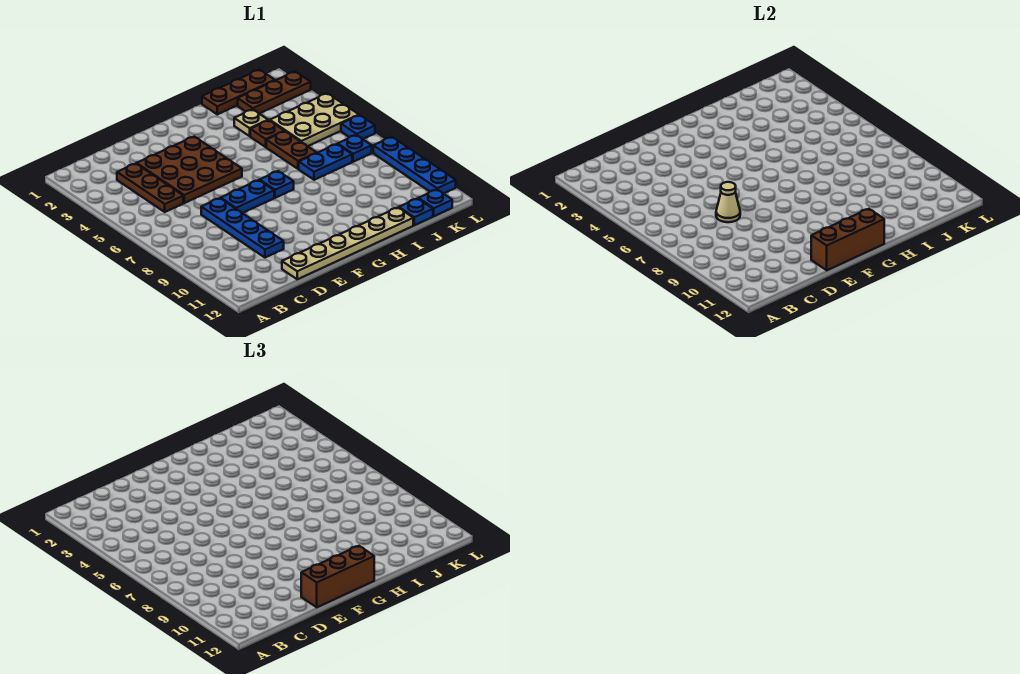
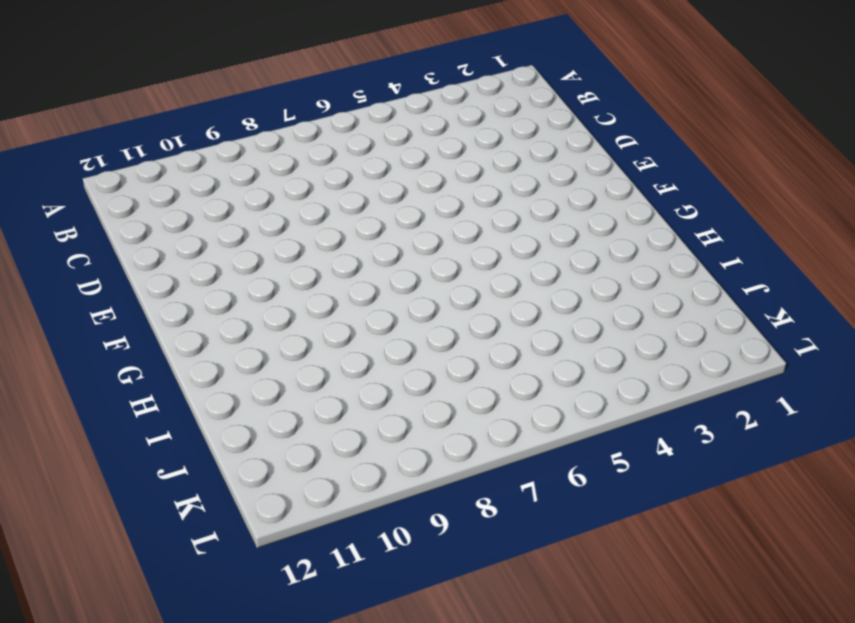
none -> brown plate C3:C5 level 1
none -> brown plate D3:F5 level 1
none -> blue plate D7:D10 level 1

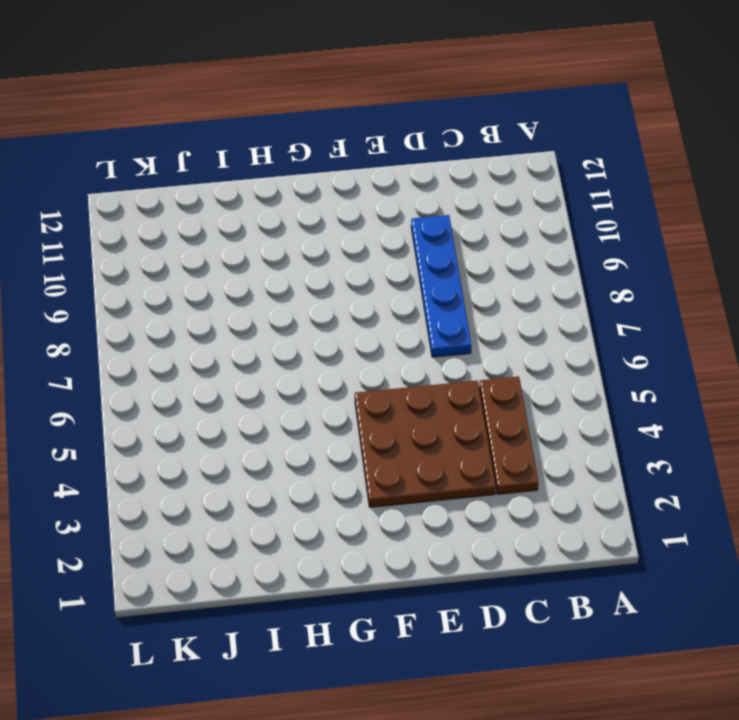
none -> tan plate D12:I12 level 1
none -> blue plate E7:F7 level 1
none -> blue plate G7 level 1

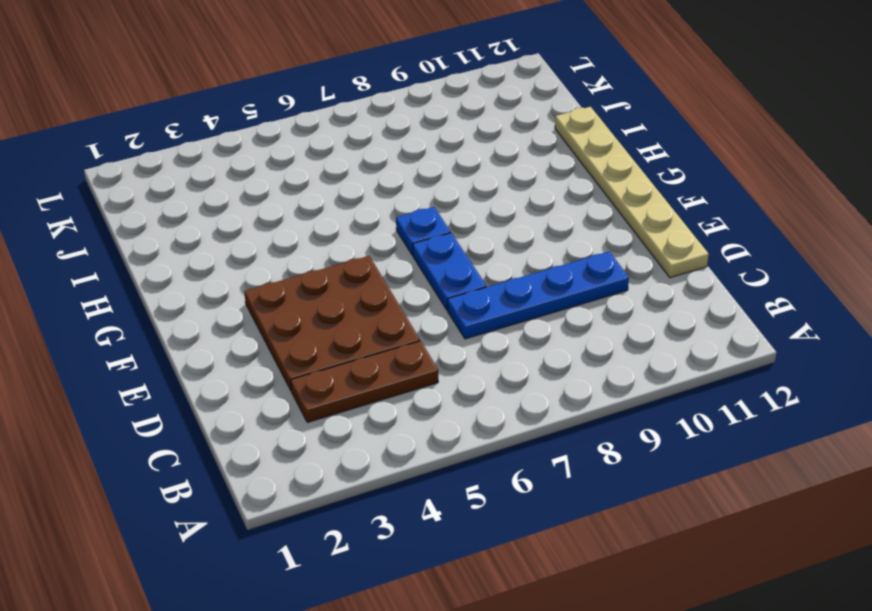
none -> brown plate I1:K1 level 1
none -> tan plate I3 level 1
none -> brown plate I4 level 1

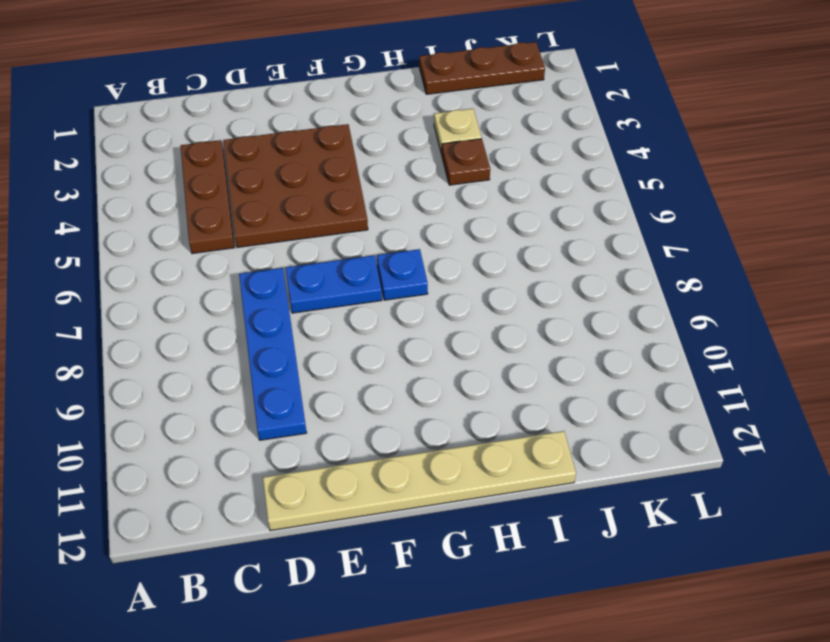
none -> brown plate I5:I6 level 1
none -> blue plate I7:J7 level 1
none -> brown plate J2:L2 level 1

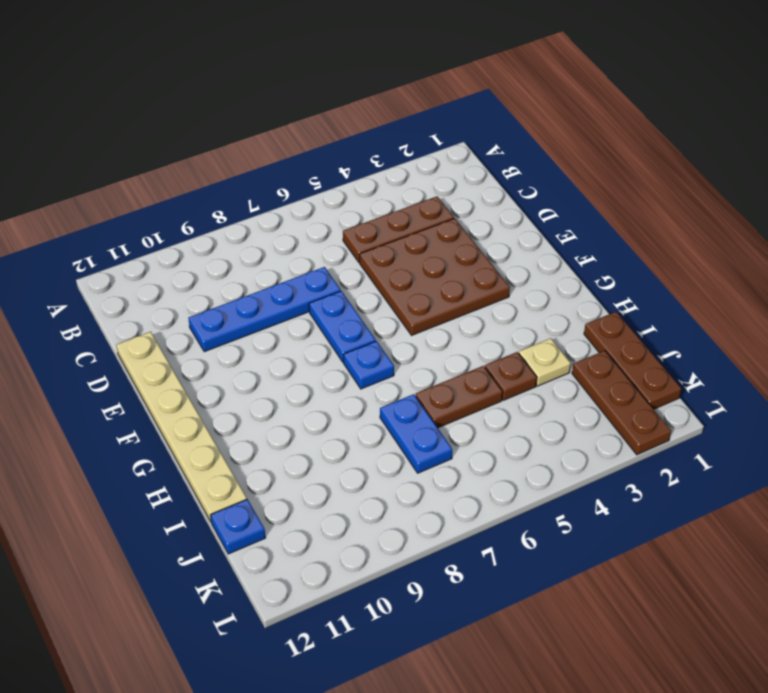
none -> tan plate J4:L5 level 1
none -> blue plate K7 level 1
none -> blue plate K12 level 1

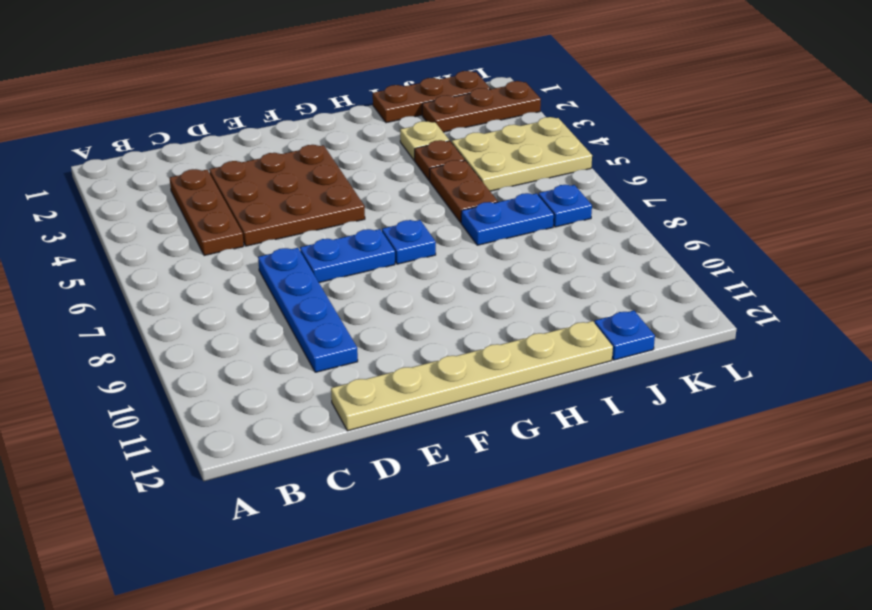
none -> blue plate K12 level 1
none -> blue plate L6 level 1
none -> blue plate L8:L11 level 1

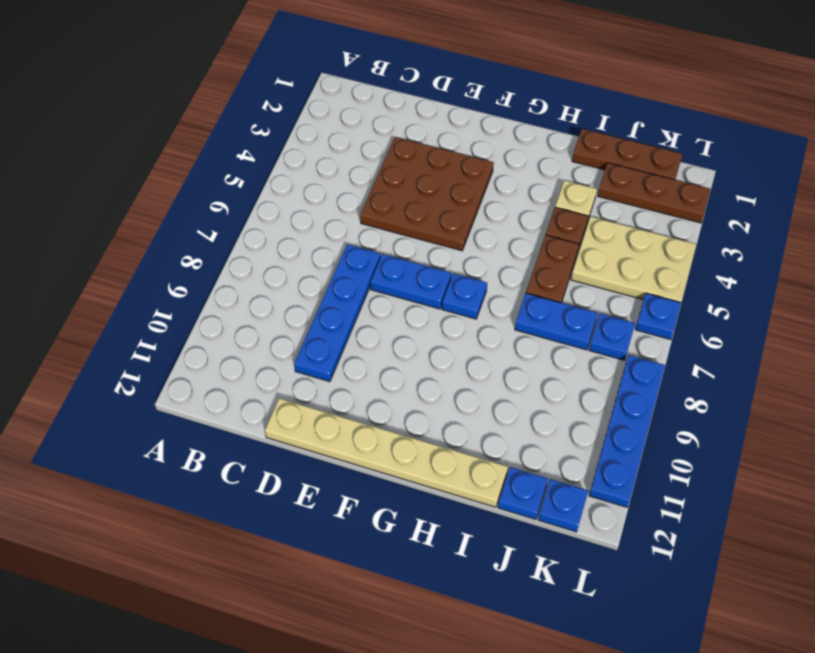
none -> brown plate C3:C5 level 1
none -> tan cone D7 level 2
none -> brown brick E12:G12 level 2

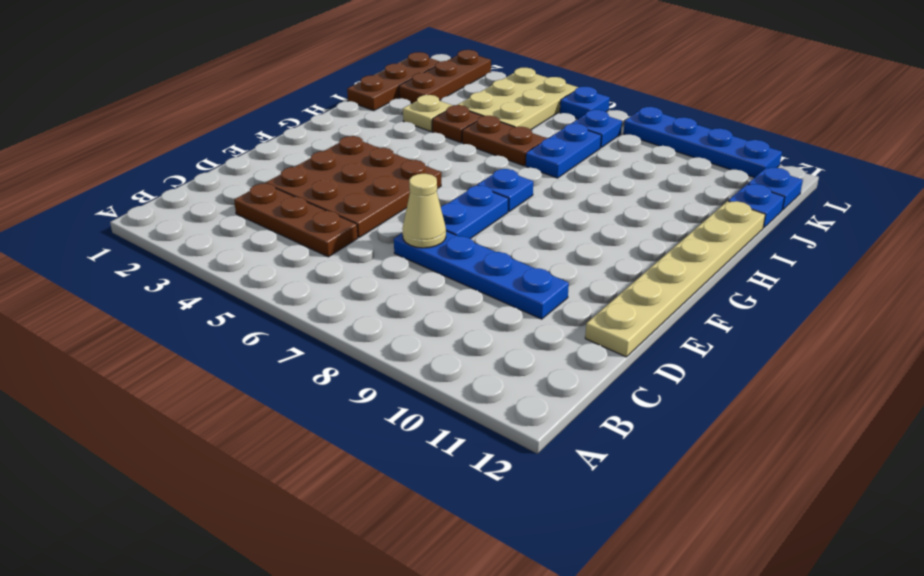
none -> brown brick E12:G12 level 2
none -> brown brick E12:G12 level 3

